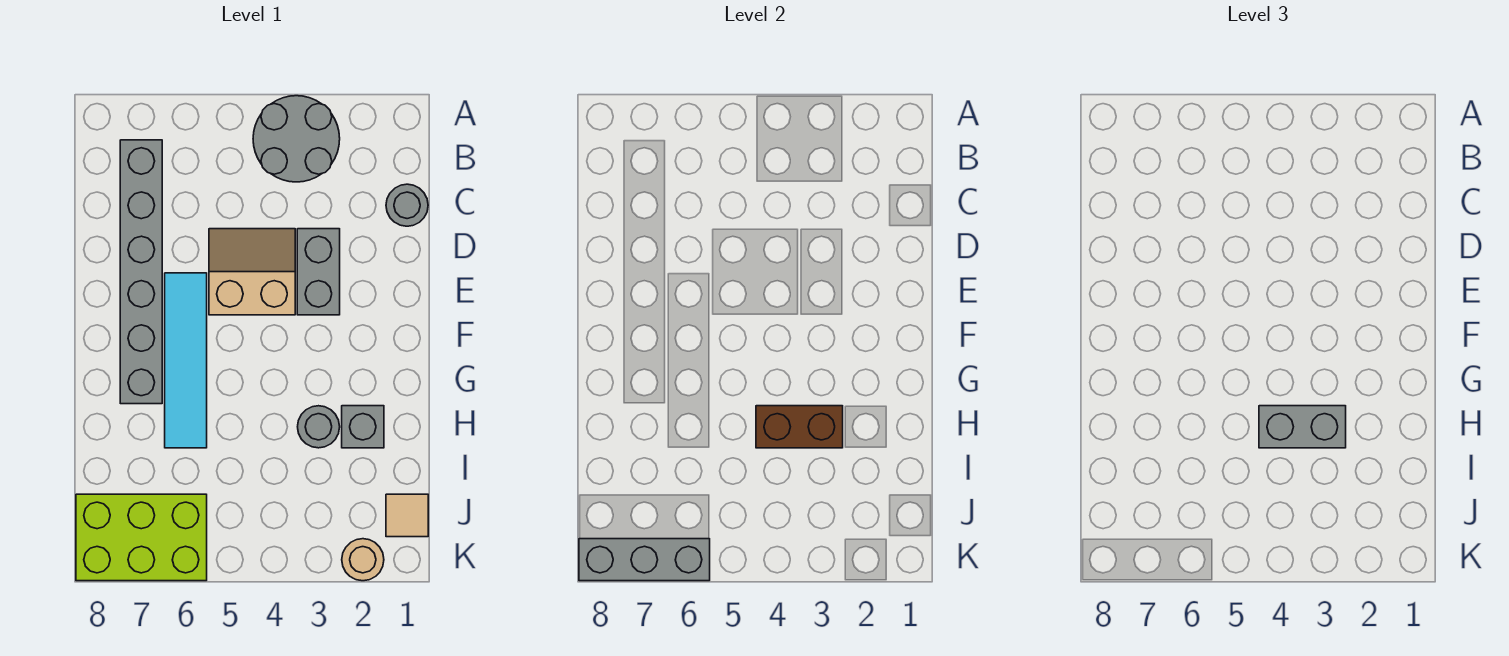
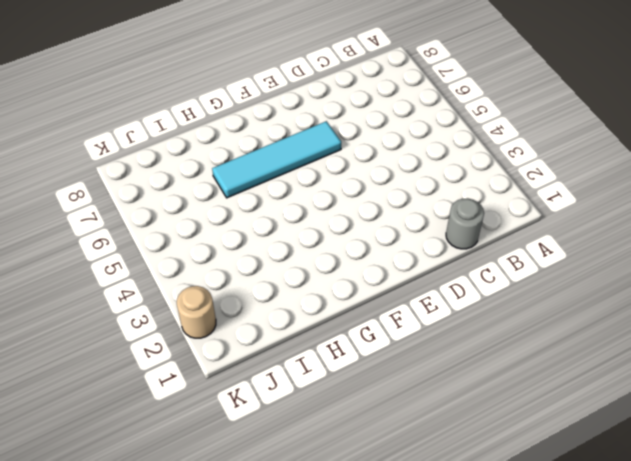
none -> grey round brick A3:B4 level 1
none -> grey brick B7:G7 level 1
none -> grey brick D3:E3 level 1

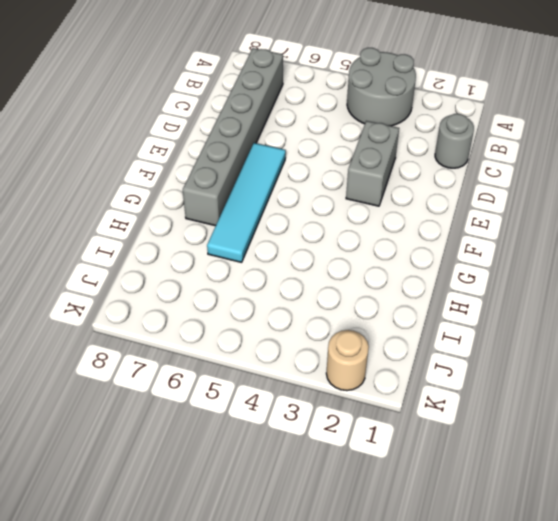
none -> tan slope D4:E5 level 1 top E
none -> grey brick H2 level 1
none -> grey round brick H3 level 1

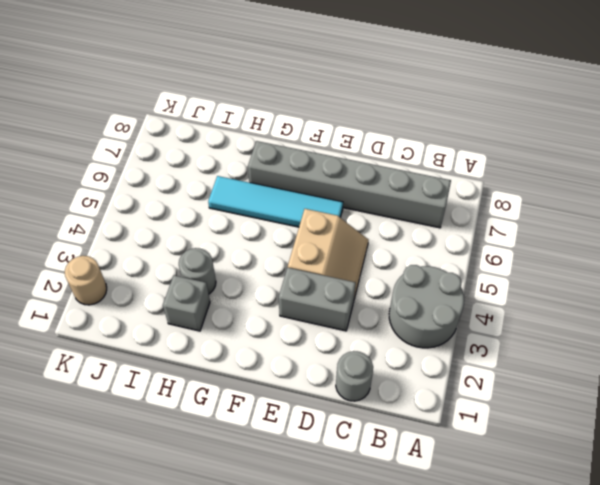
none -> tan tile J1 level 1
none -> lime brick J6:K8 level 1
none -> brown brick H3:H4 level 2

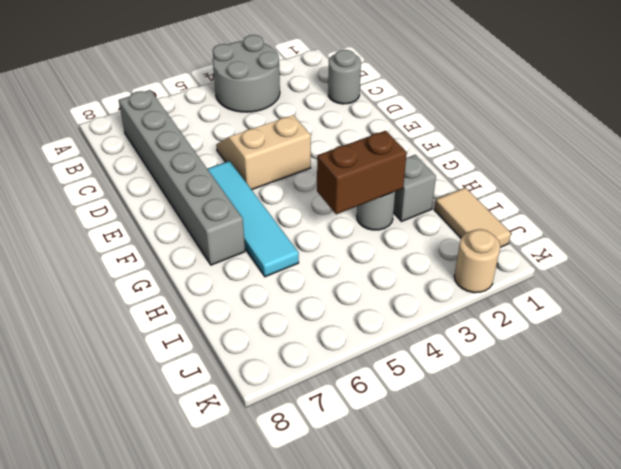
tan tile I1:J1 level 1 -> tan tile J1 level 1
none -> grey brick D3:E3 level 1
none -> lime brick J6:K8 level 1
none -> grey brick K6:K8 level 2

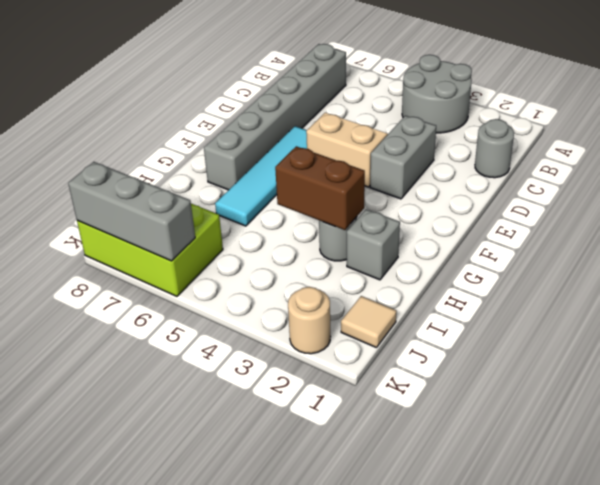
none -> grey brick H3:H4 level 3

